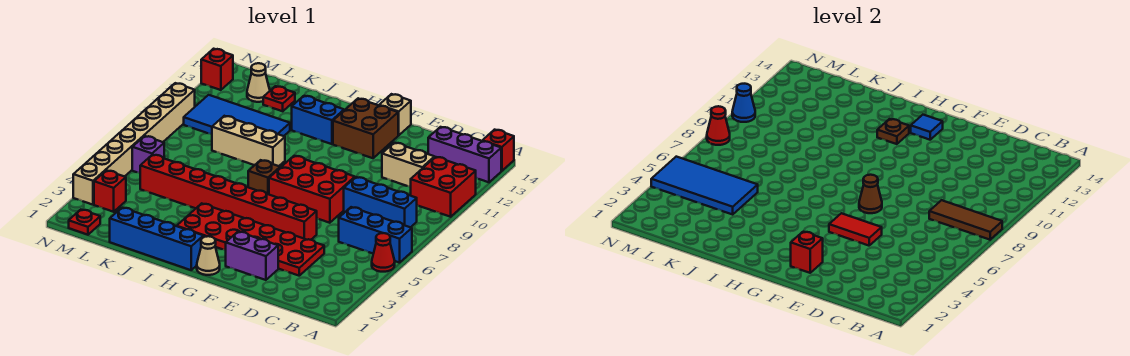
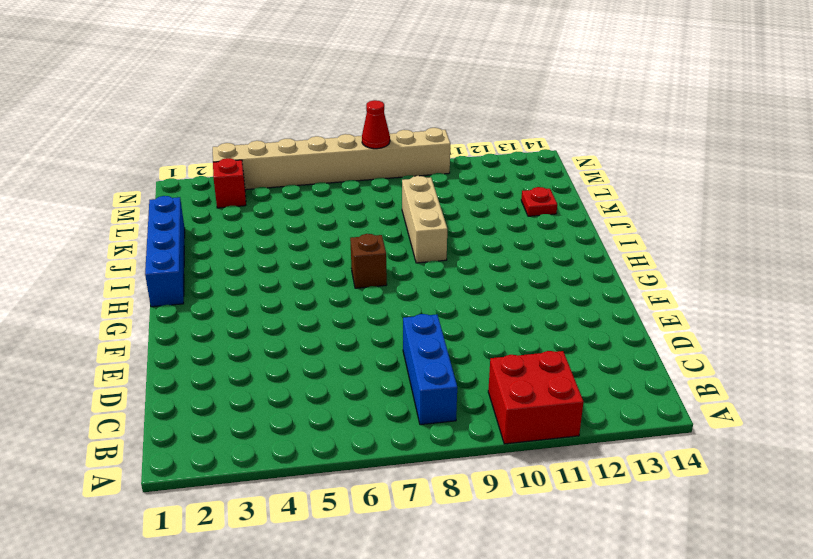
none -> red cone A5 level 1
none -> blue brick A6:C6 level 1
none -> purple brick A13:C13 level 1
none -> red brick A14 level 1

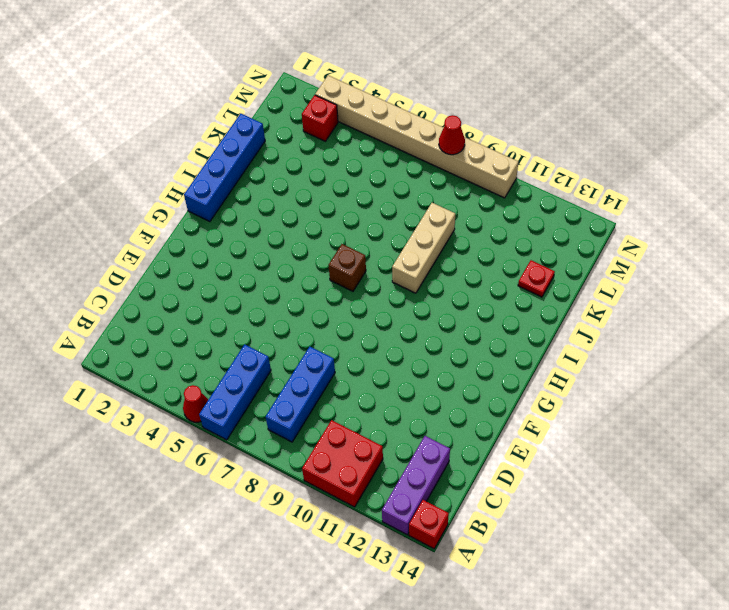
none -> tan brick C11:D11 level 1
none -> red plate D3:I4 level 1
none -> purple brick E2:F2 level 1
none -> red brick E5:L5 level 1

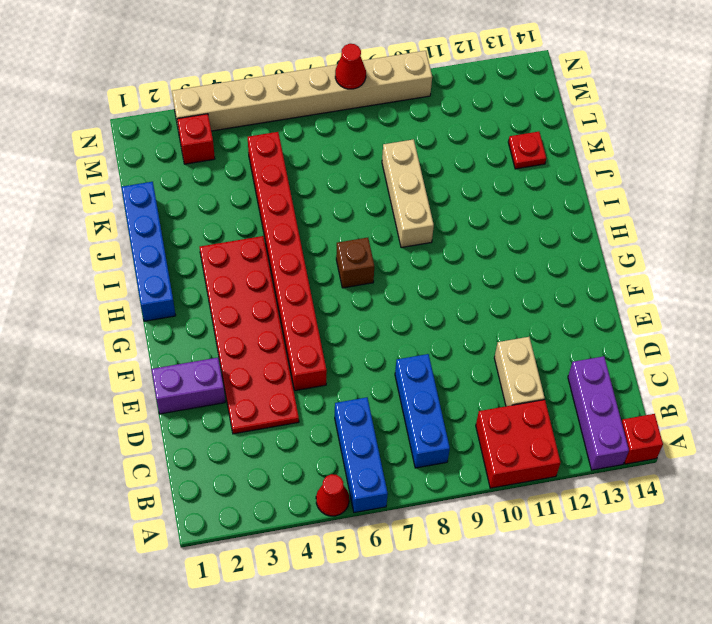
purple brick E1:E2 level 1 -> purple brick E2:F2 level 1
none -> red brick E7:G8 level 1
none -> brown brick F12:G13 level 1
none -> tan brick F14 level 1
none -> tan cone G1 level 1

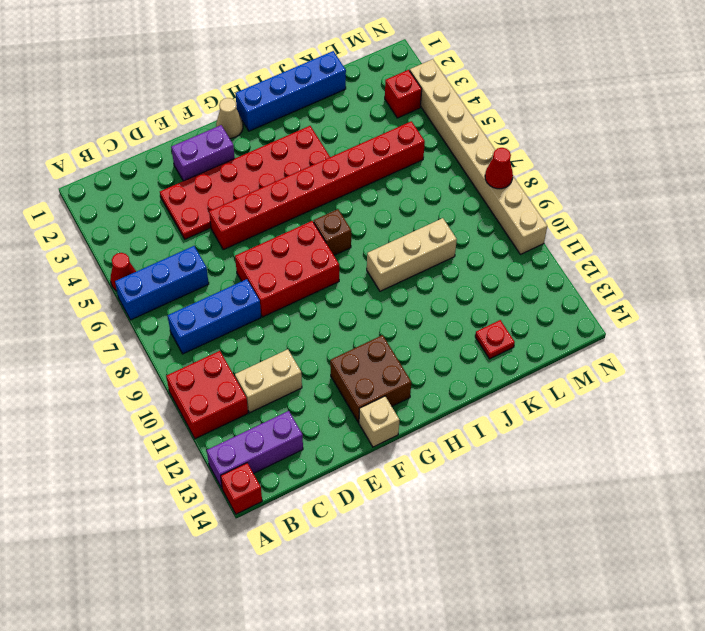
none -> blue brick H12:I12 level 1
none -> blue tile J10:M11 level 1
none -> tan cone L13 level 1
none -> red plate M1 level 1

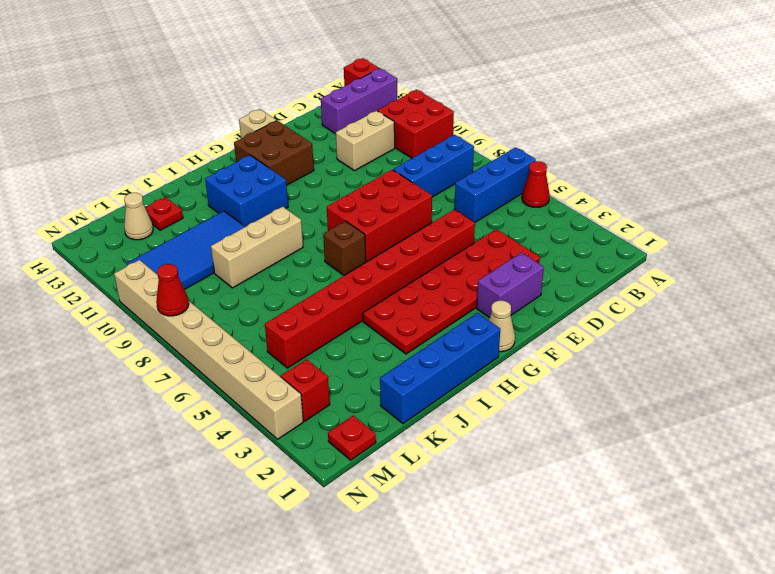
blue brick H11:I12 level 1 -> blue brick H12:I12 level 1
none -> purple brick M6 level 1
none -> red brick N13 level 1
none -> brown tile A8:C8 level 2
none -> red tile E5:F5 level 2

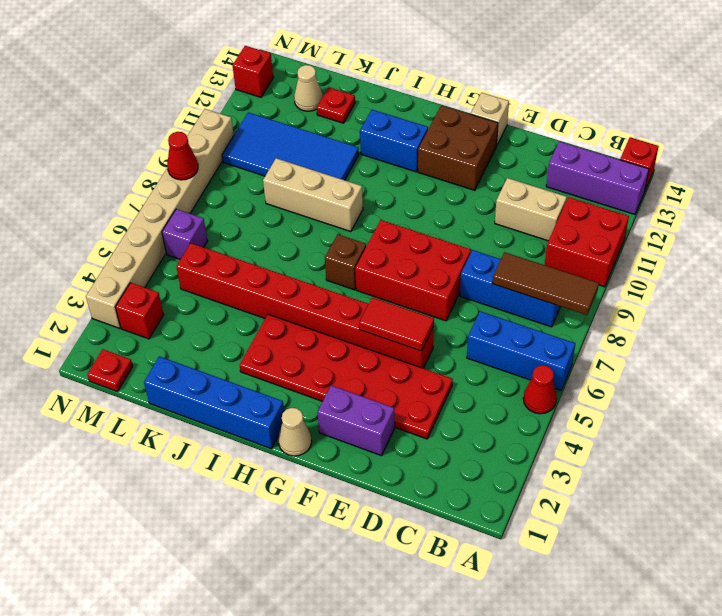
none -> red brick F2 level 2
none -> brown cone F7 level 2
none -> blue tile G13 level 2
none -> brown plate H12 level 2

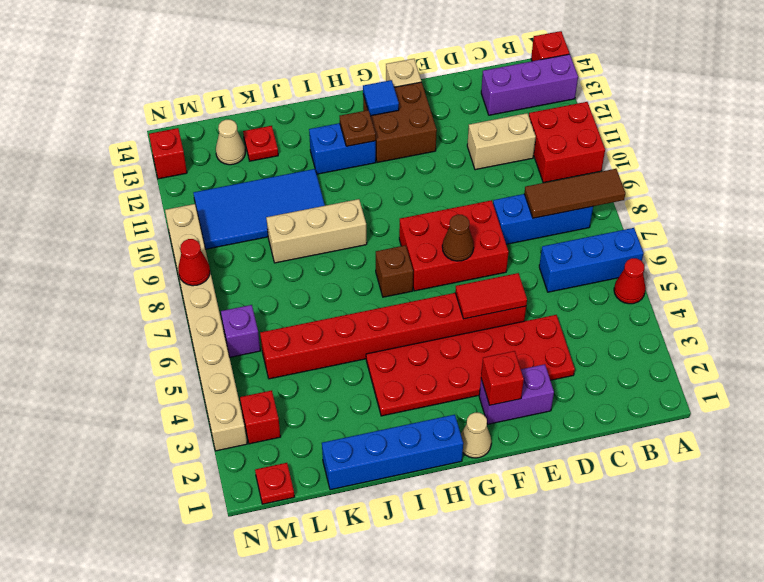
none -> blue tile K4:N5 level 2
none -> blue cone N10 level 2

